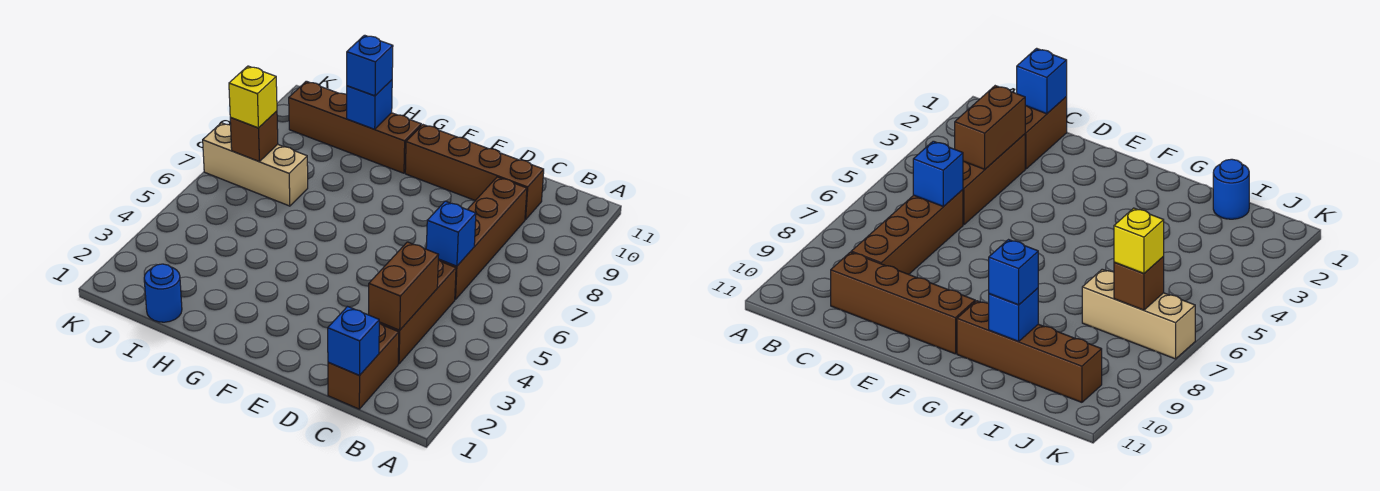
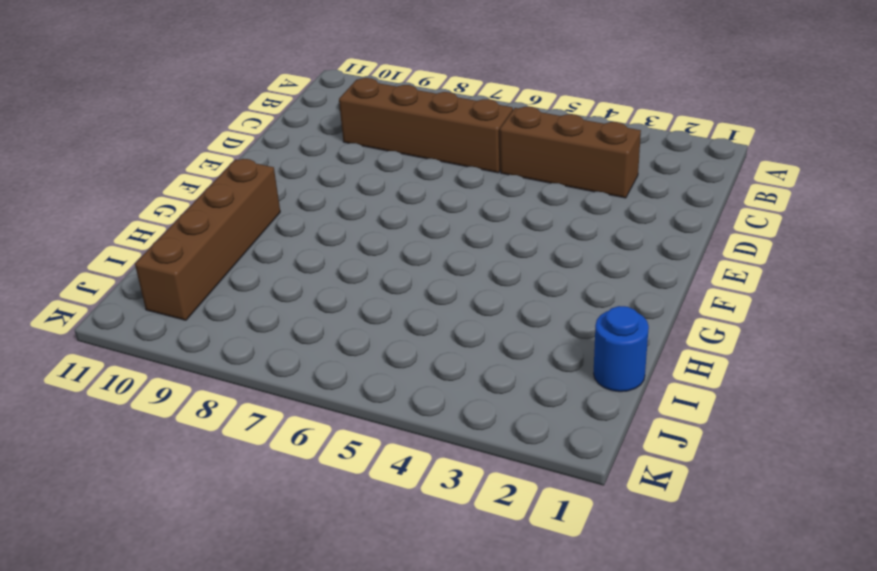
none -> brown brick C1:C2 level 1
none -> brown brick C10:F10 level 1
none -> tan brick I7:K7 level 1

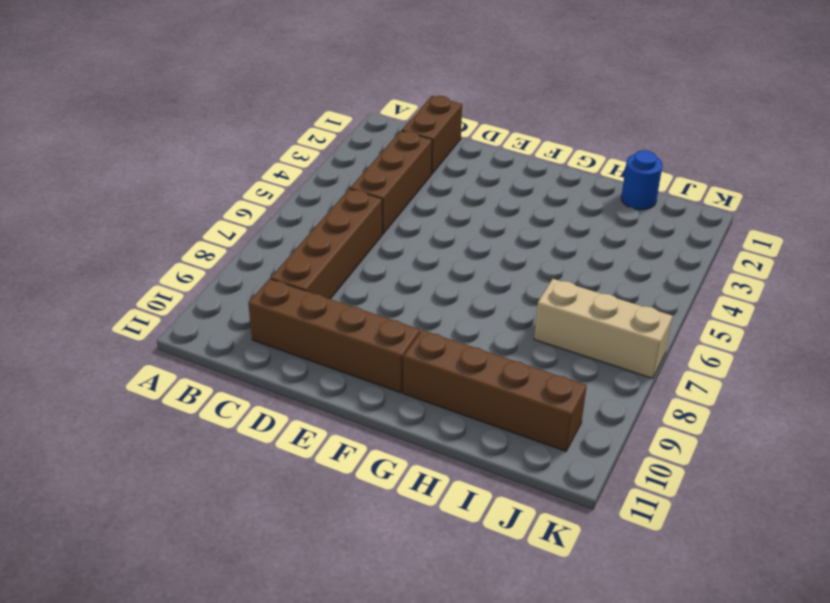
none -> blue brick C1 level 2
none -> brown brick C3:C4 level 2
none -> blue brick C6 level 2

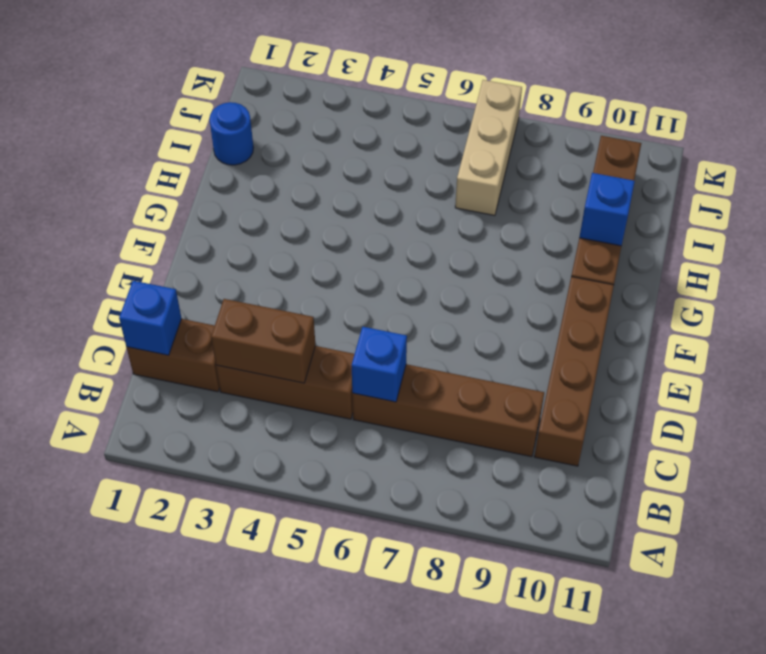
none -> brown brick J7 level 2
none -> blue brick H10 level 3
none -> yellow brick J7 level 3

